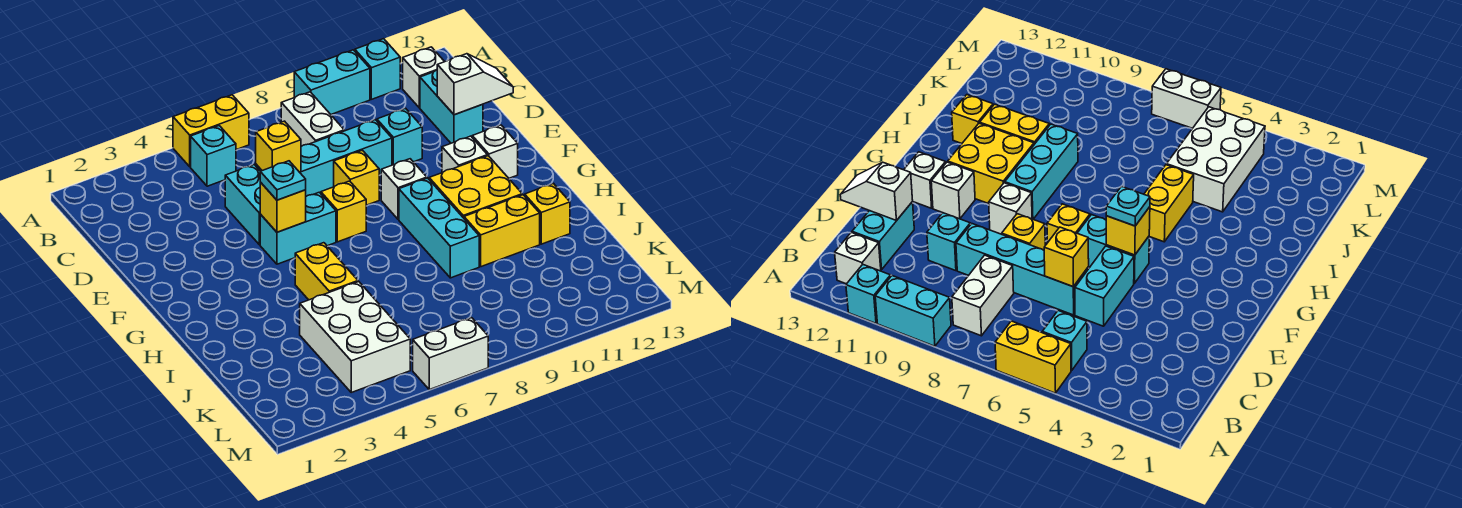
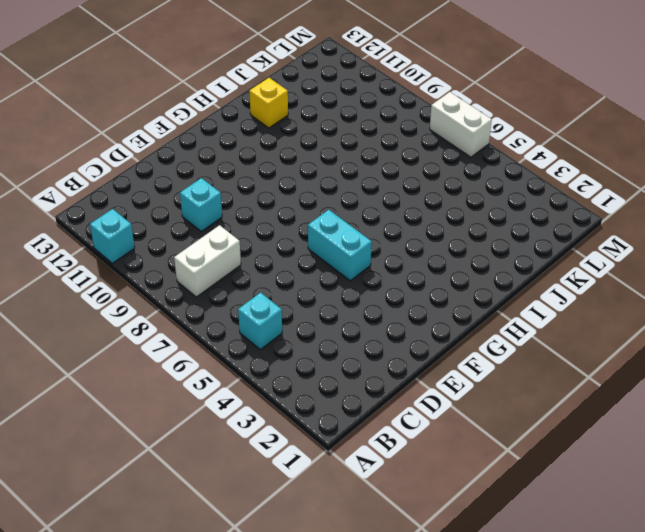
none -> yellow brick A5:A6 level 1
none -> cyan brick A9:A10 level 1
none -> white brick B12 level 1

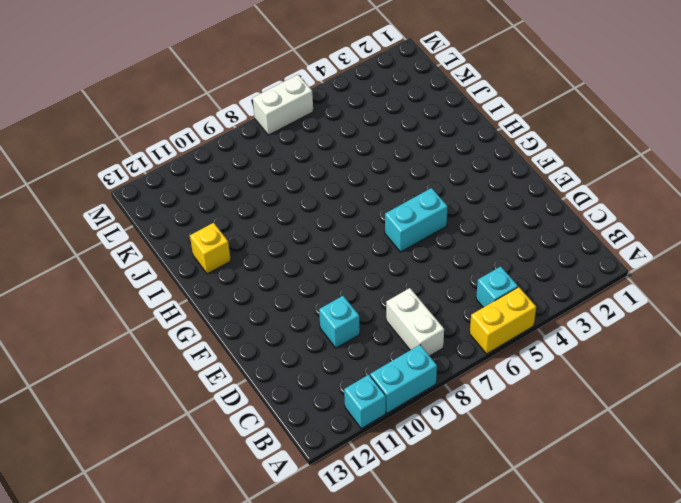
none -> white brick B12 level 1
none -> cyan brick C12:D12 level 1
none -> cyan brick D5:E5 level 1

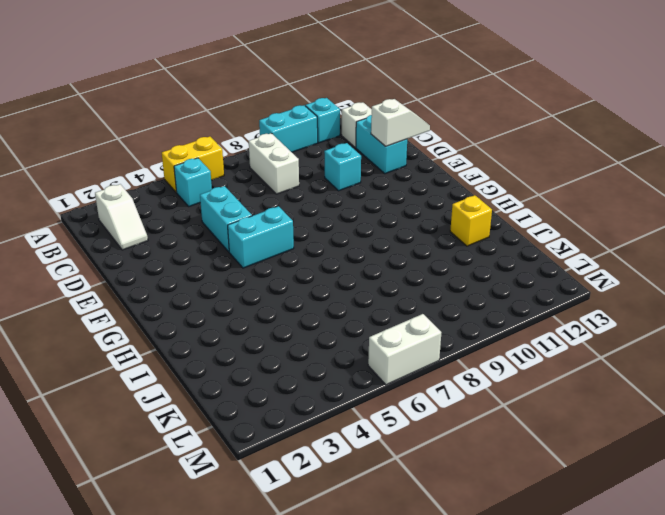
white slope B2:C2 level 1 top B -> none
none -> cyan brick D6:D9 level 1
none -> yellow brick E8 level 1
none -> yellow brick F7 level 1

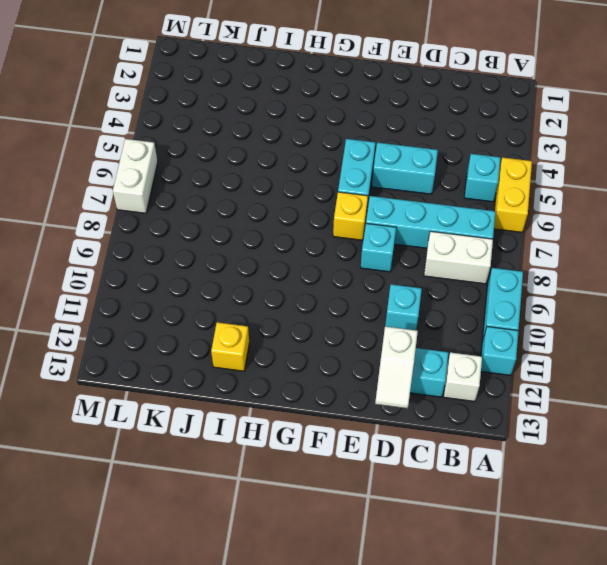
cyan brick B7:E7 level 1 -> cyan brick D6:D9 level 1
cyan brick E8 level 1 -> yellow brick E8 level 1
none -> white brick F9 level 1
none -> white brick F11 level 1
none -> white brick F12 level 1

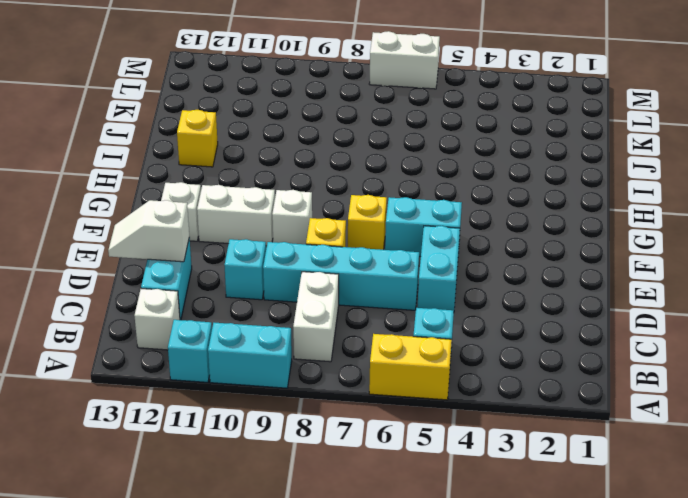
white brick F10:F11 level 1 -> white brick F11 level 1
none -> cyan brick G9:I9 level 1
none -> yellow brick G10:H11 level 1
none -> yellow brick H5:I5 level 1

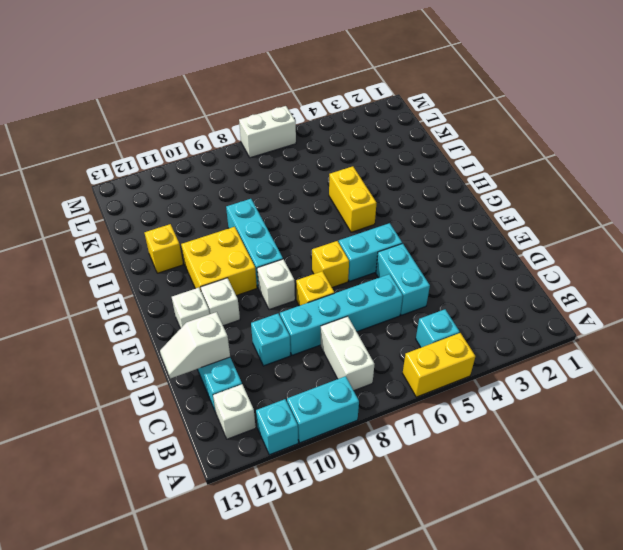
none -> yellow brick I10:I11 level 1
none -> white brick J4:L5 level 1
none -> yellow brick D6 level 2

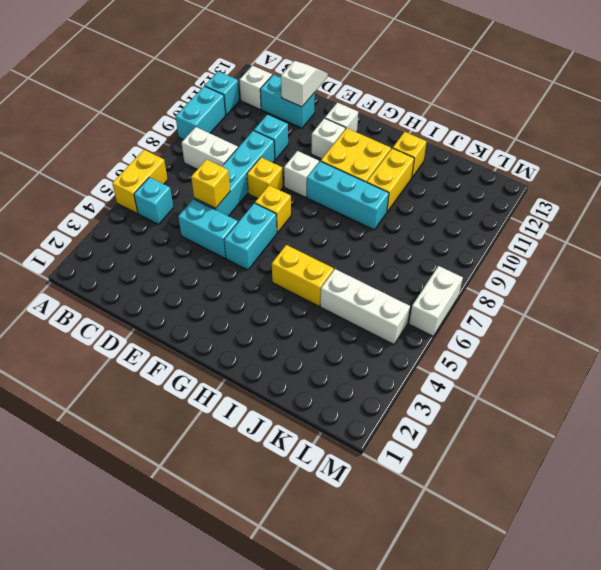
white brick J5:L5 level 1 -> white brick J4:L5 level 1
none -> yellow brick F5 level 2
none -> cyan plate F5 level 3

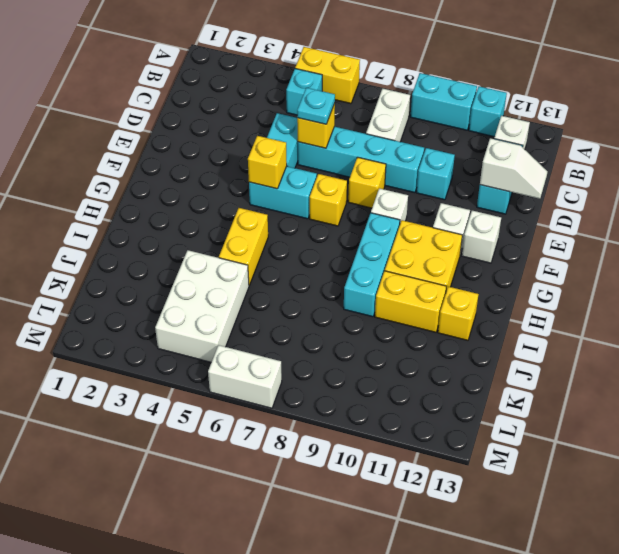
cyan plate D6 level 3 -> cyan plate F5 level 3

